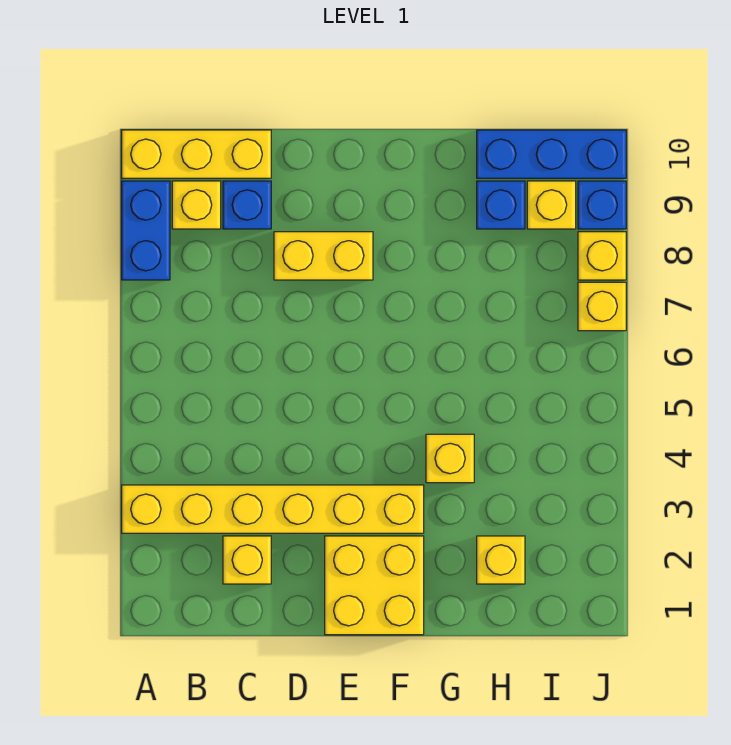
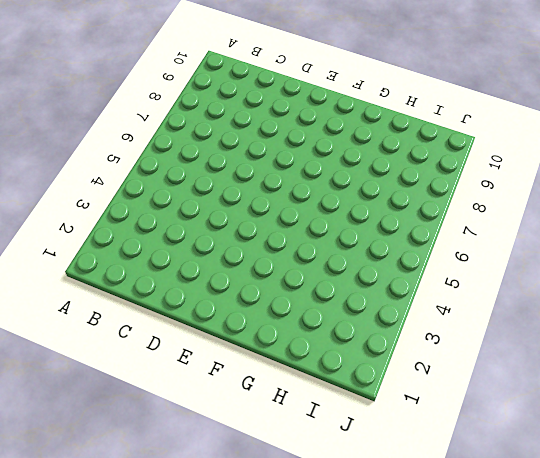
none -> yellow brick A3:F3 level 1
none -> blue brick A8:A9 level 1
none -> yellow brick A10:C10 level 1

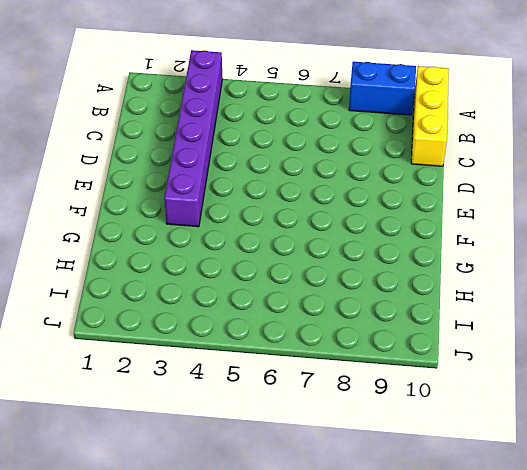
purple brick A3:F3 level 1 -> yellow brick A3:F3 level 1
none -> yellow brick B9 level 1
none -> yellow brick C2 level 1
none -> blue brick C9 level 1

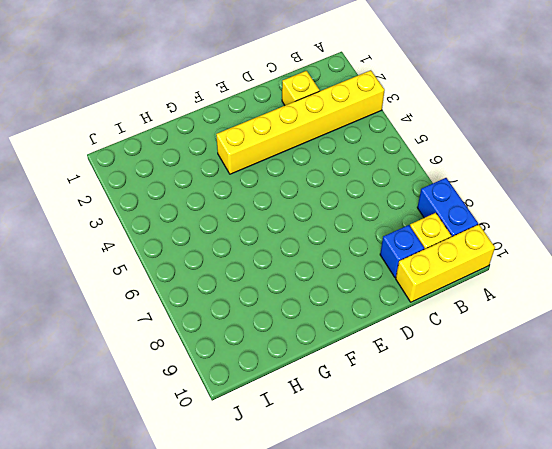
none -> yellow brick D8:E8 level 1
none -> yellow brick E1:F2 level 1
none -> yellow brick G4 level 1

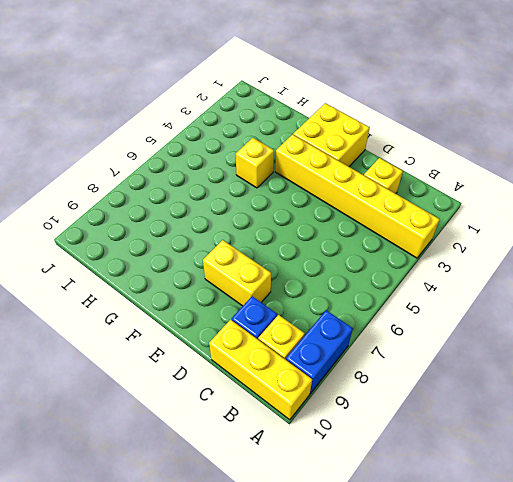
none -> yellow brick H2 level 1
none -> blue brick H9 level 1
none -> blue brick H10:J10 level 1

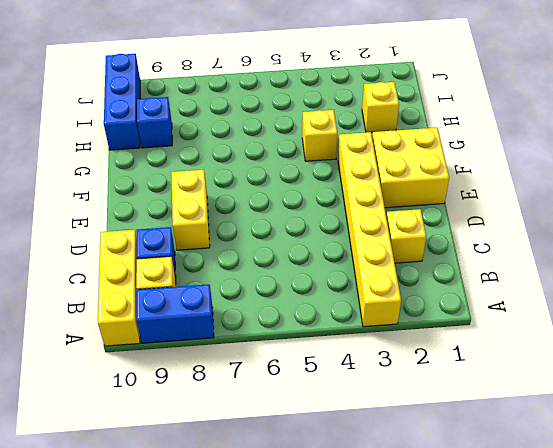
none -> yellow brick I9 level 1
none -> yellow brick J7 level 1
none -> yellow brick J8 level 1

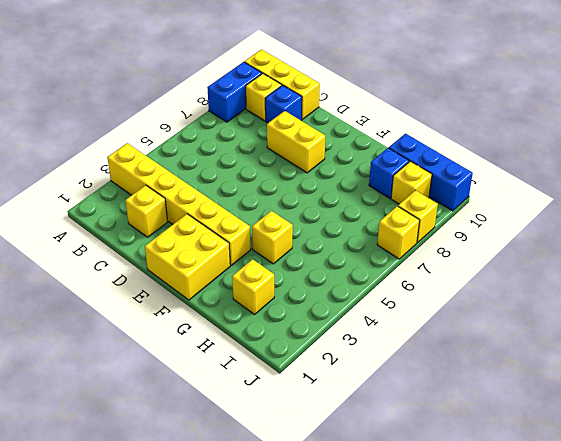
none -> blue brick J9 level 1

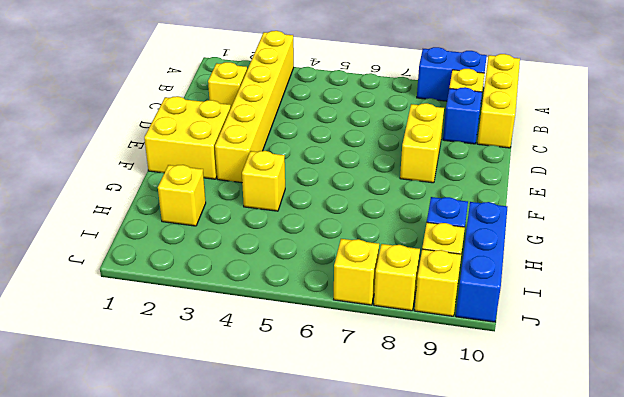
yellow brick J9 level 1 -> blue brick J9 level 1

